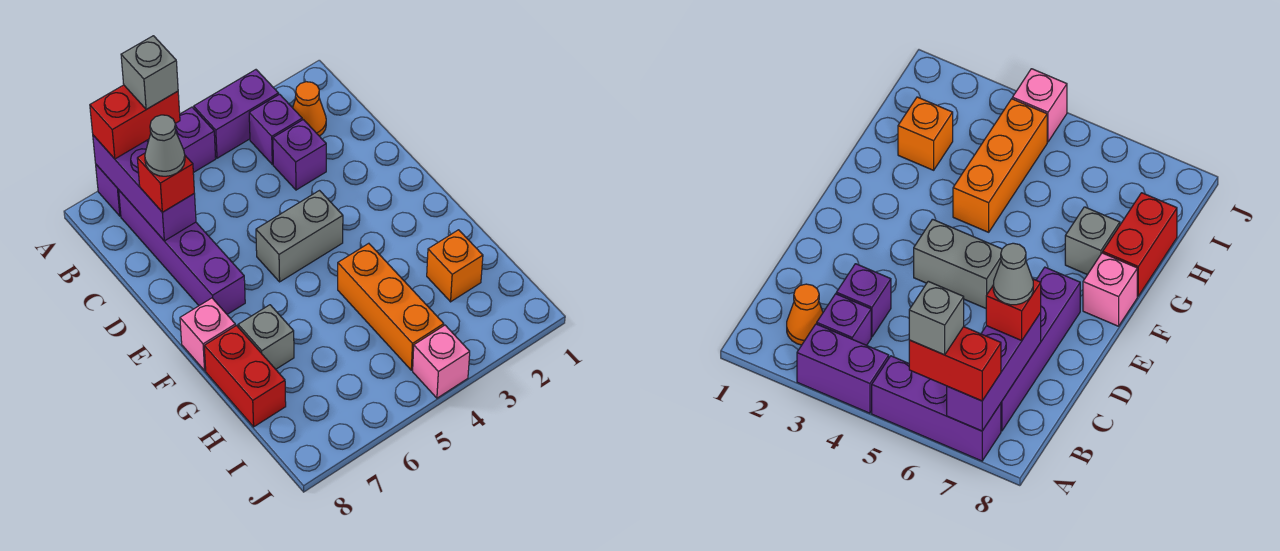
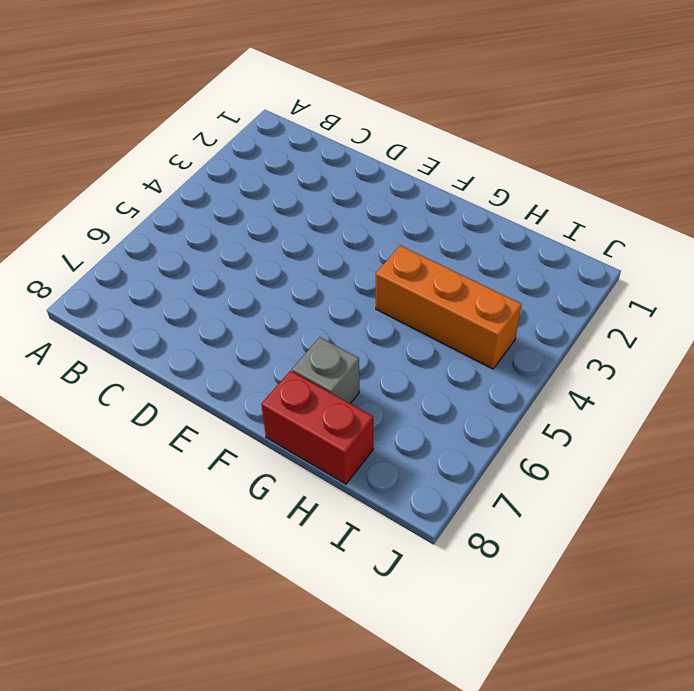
none -> purple brick A3:A4 level 1
none -> purple brick A5:A7 level 1
none -> orange cone B2 level 1

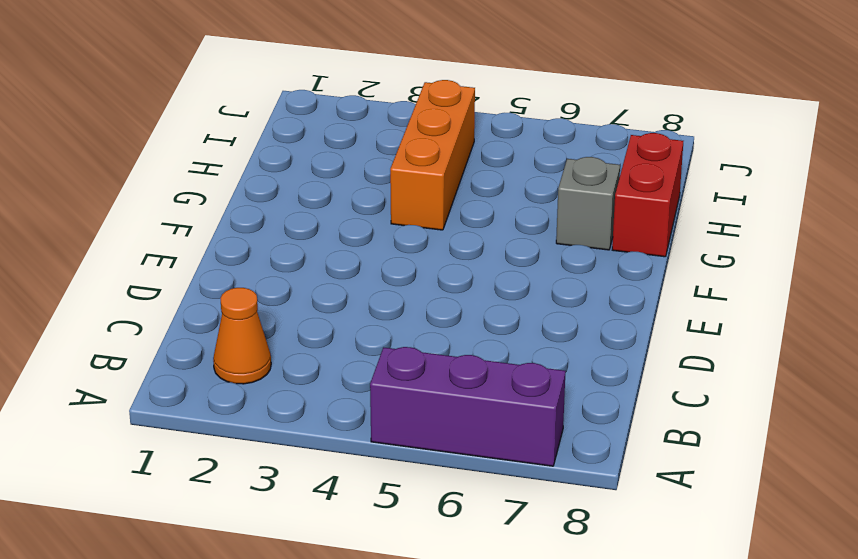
none -> purple brick A3:A4 level 1
none -> purple brick B3 level 1
none -> purple brick B7:E7 level 1

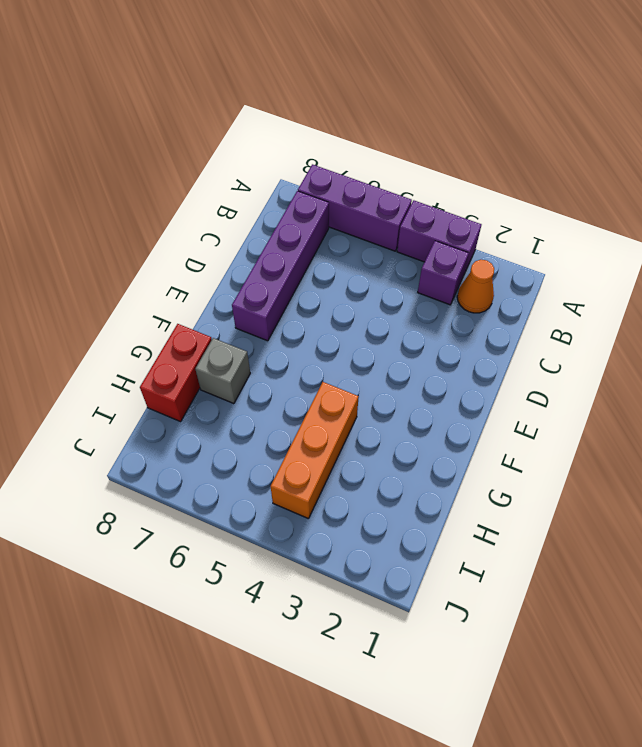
none -> purple brick C3 level 1
none -> grey brick E4:E5 level 1
none -> pink brick F8 level 1

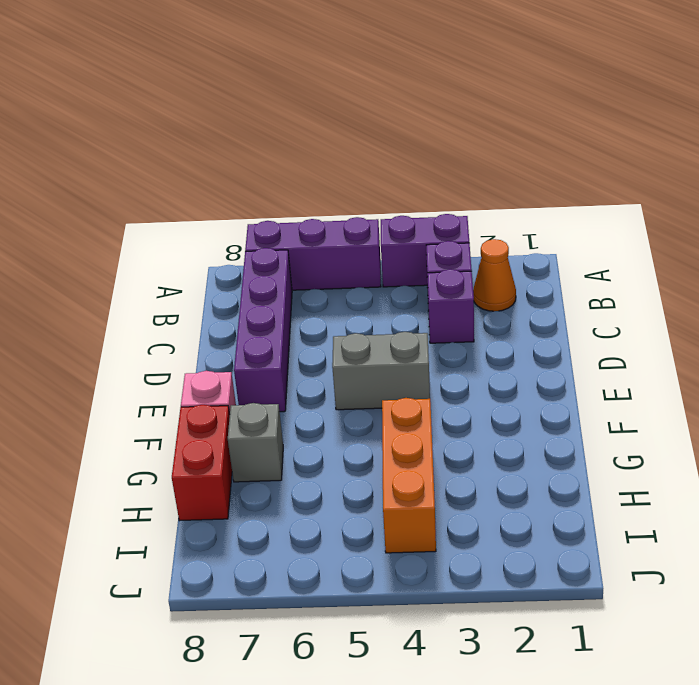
none -> orange brick H2 level 1
none -> pink brick J4 level 1
none -> purple brick A7:C7 level 2

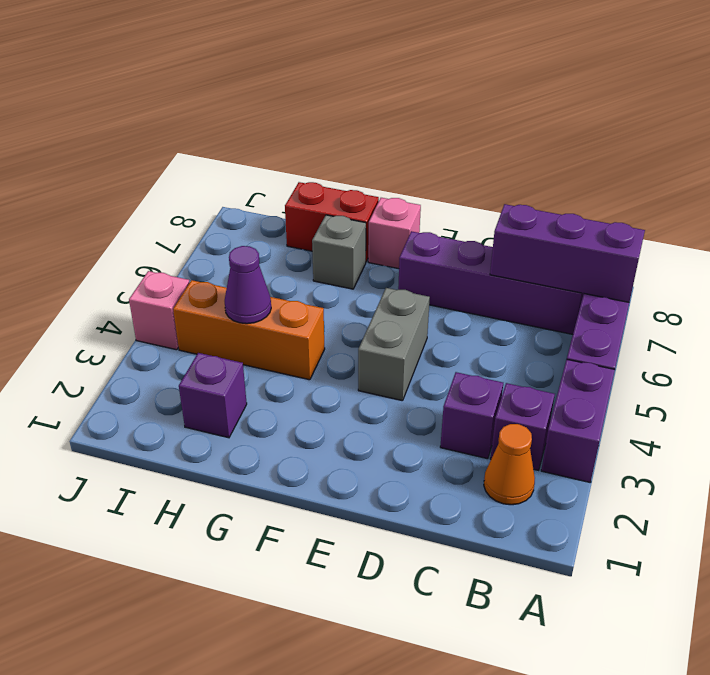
purple brick H2 level 1 -> orange brick H2 level 1
purple cone H4 level 2 -> none
none -> red brick A6:A7 level 3
none -> red brick C7 level 3
none -> grey brick A6 level 4

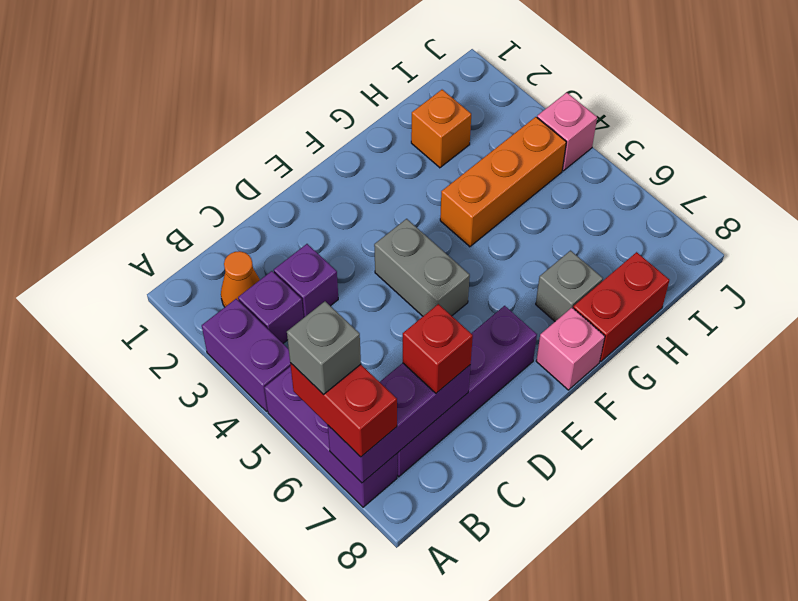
none -> grey cone C7 level 4

